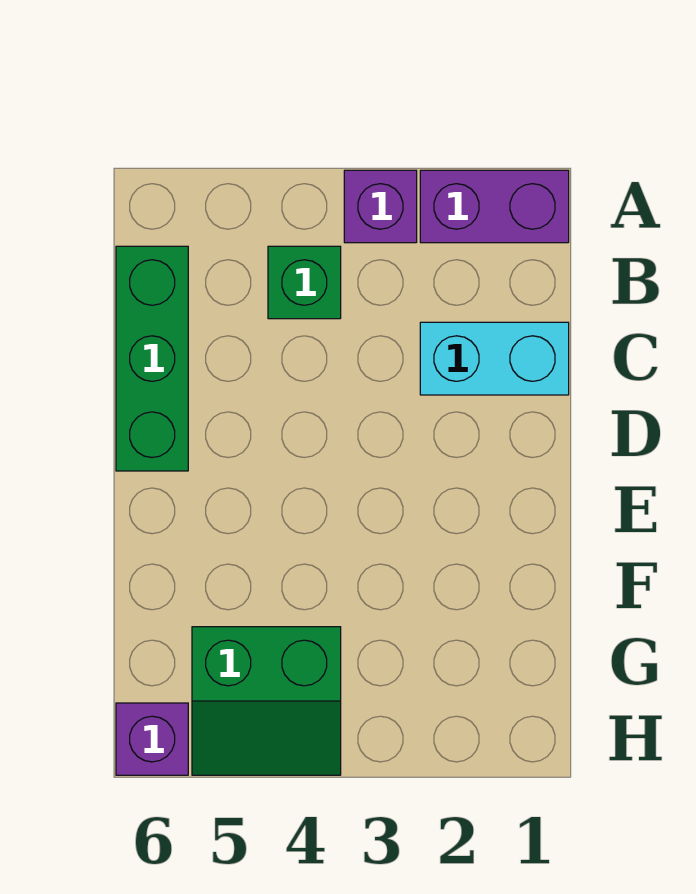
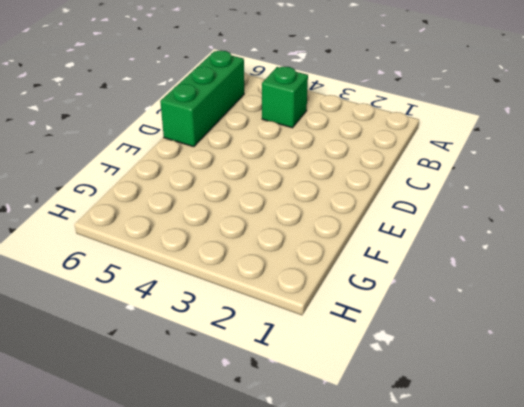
none -> purple brick A1:A2 level 1
none -> purple brick A3 level 1

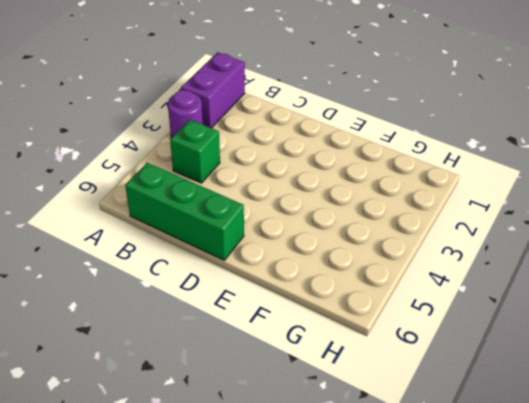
purple round brick A3 level 1 -> purple brick A3 level 1
none -> cyan brick C1:C2 level 1
none -> green slope G4:H5 level 1 top G

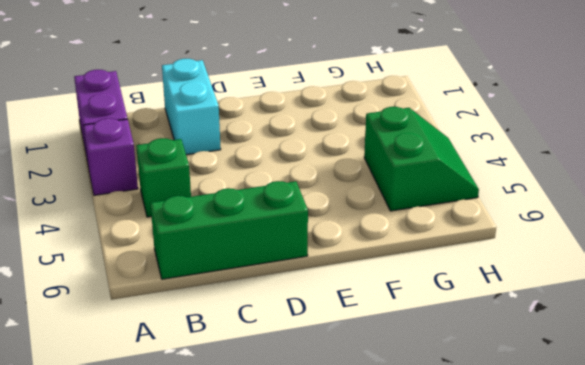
none -> purple brick H6 level 1

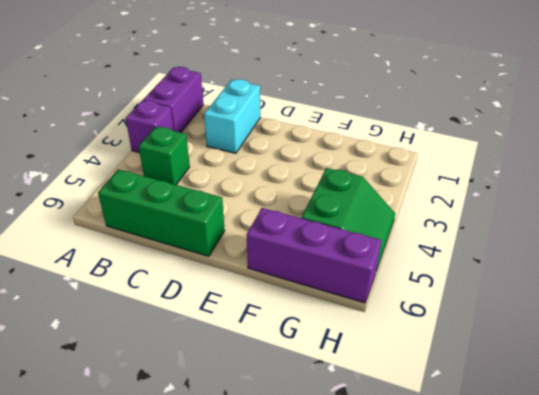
purple brick F6:H6 level 1 -> purple brick H6 level 1

